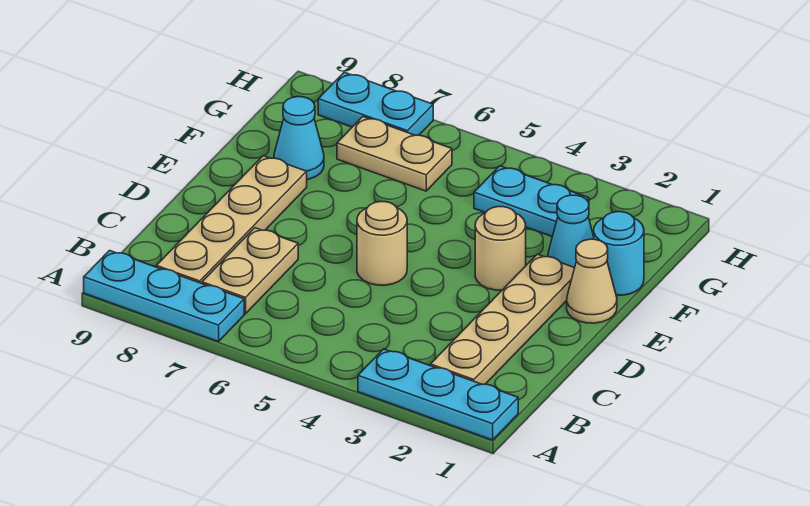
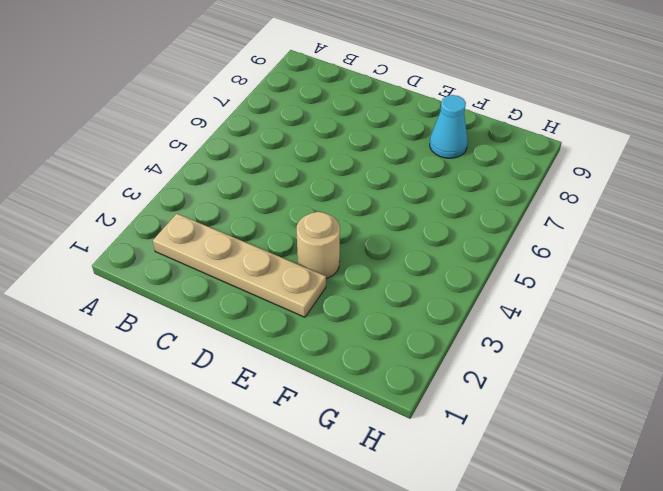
none -> cyan plate A1:A3 level 1
none -> cyan plate A7:A9 level 1
none -> tan plate B7:C7 level 1

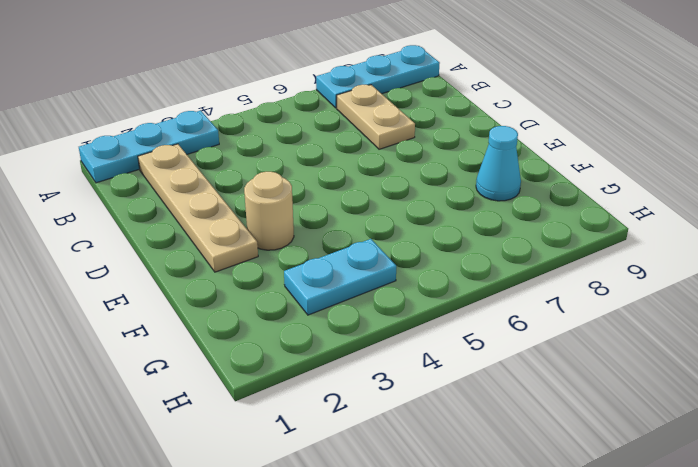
none -> tan plate B8:E8 level 1
none -> tan round brick D5 level 1
none -> tan cone E1 level 1

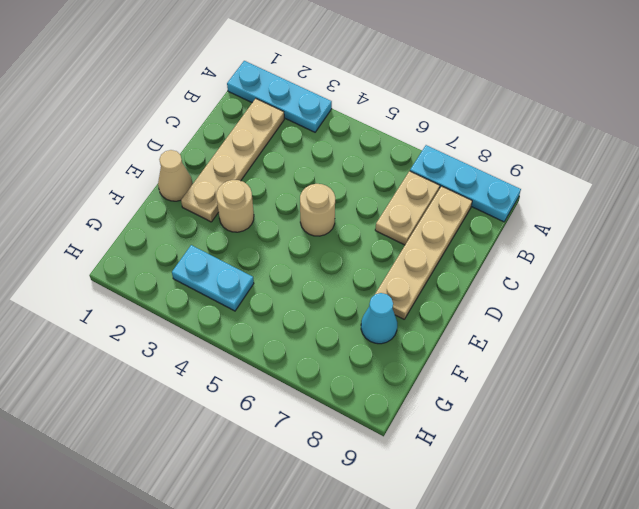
none -> cyan round brick F1 level 1
none -> cyan cone F2 level 1
none -> tan plate G6:G7 level 1

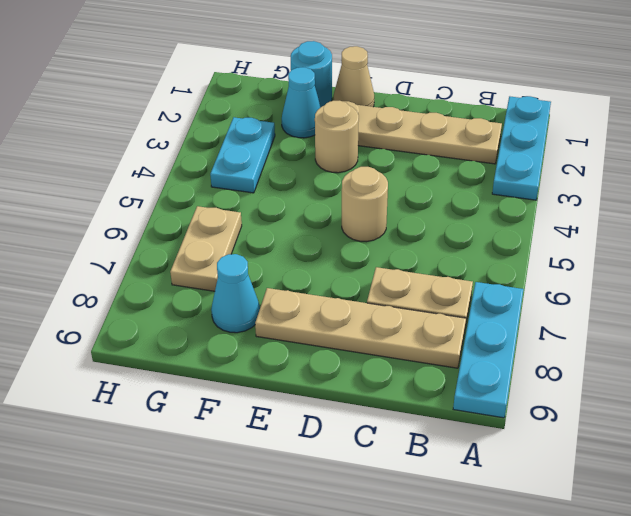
none -> cyan plate H7:H8 level 1

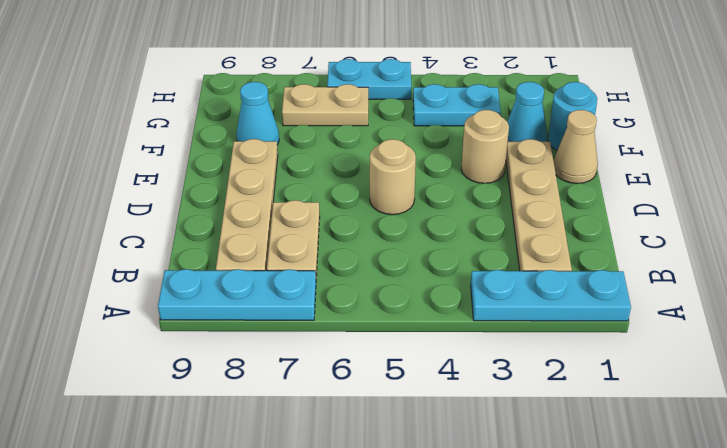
cyan plate H5:H6 level 1 -> cyan plate H7:H8 level 1

